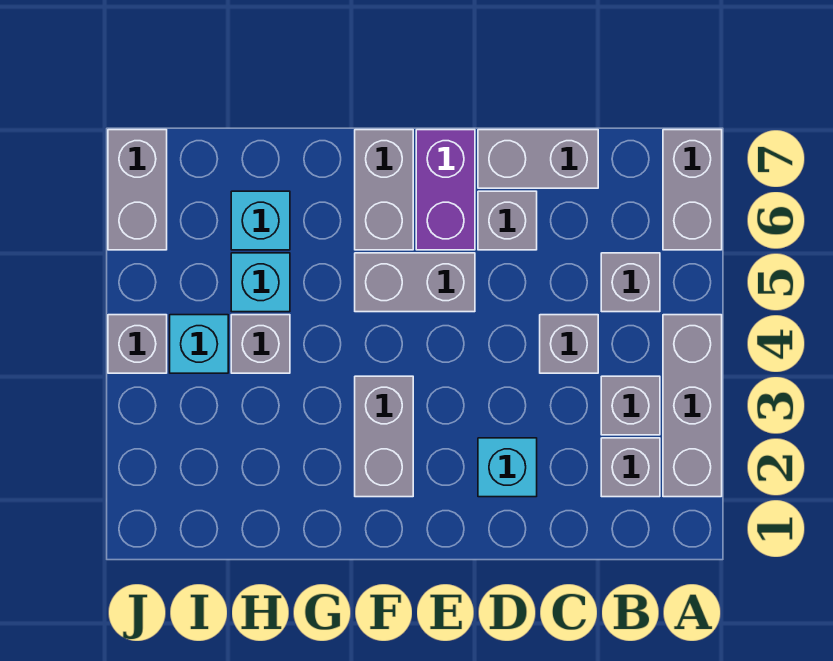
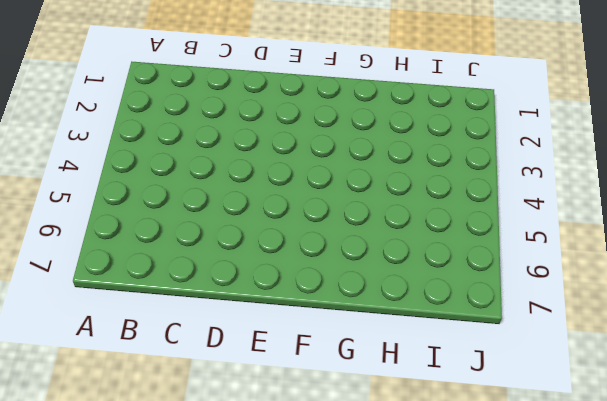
none -> grey brick A2:A4 level 1
none -> grey brick A6:A7 level 1
none -> grey brick B2 level 1

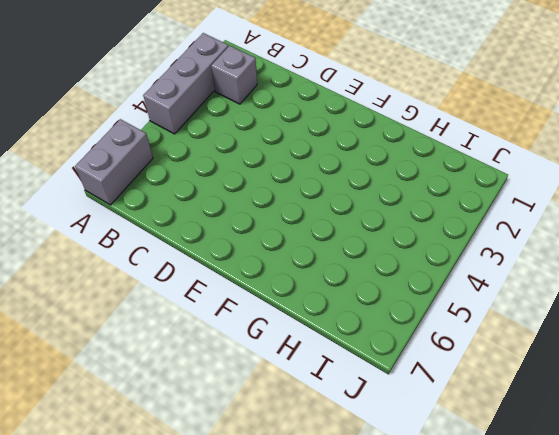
none -> grey brick B3 level 1
none -> grey brick B5 level 1
none -> grey brick C4 level 1

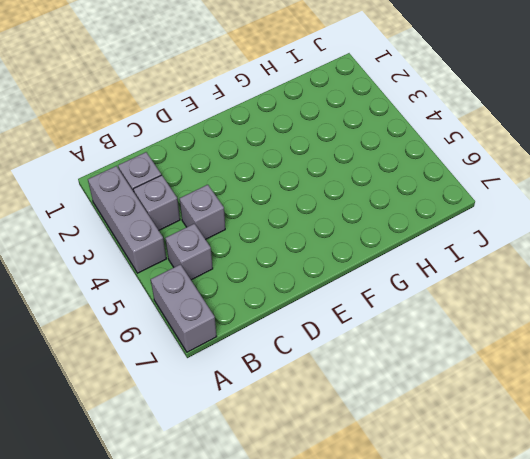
none -> grey brick C7:D7 level 1
none -> cyan brick D2 level 1
none -> grey brick D6 level 1

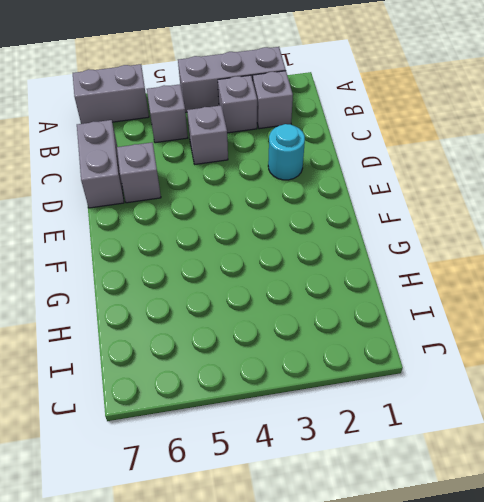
cyan round brick D2 level 1 -> cyan brick D2 level 1
none -> grey brick E5:F5 level 1
none -> purple brick E6:E7 level 1
none -> grey brick F2:F3 level 1

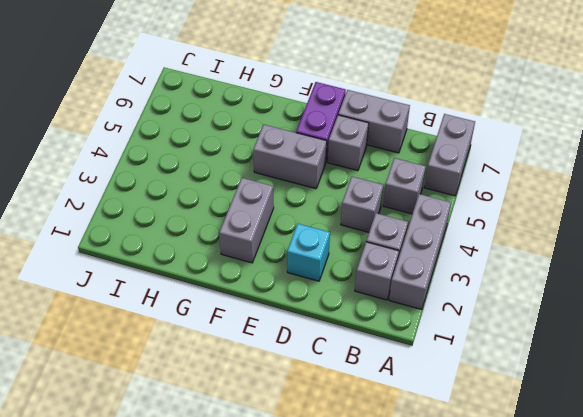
none -> grey brick F6:F7 level 1
none -> grey brick H4 level 1
none -> cyan brick H5 level 1

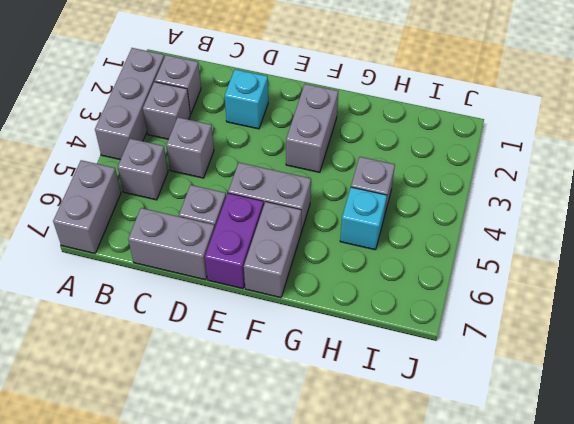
none -> cyan brick H6 level 1
none -> cyan brick I4 level 1
none -> grey brick J4 level 1

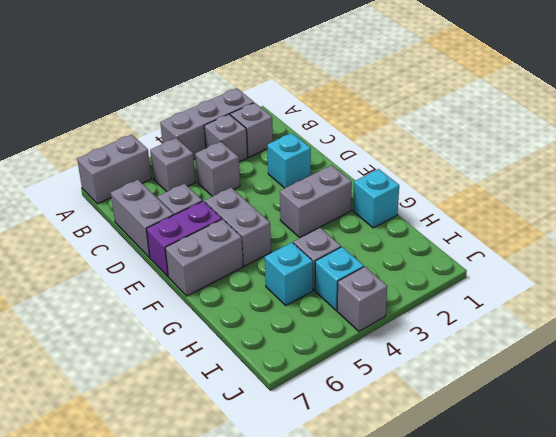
cyan brick G1 level 1 -> cyan brick H6 level 1
none -> grey brick J6:J7 level 1

